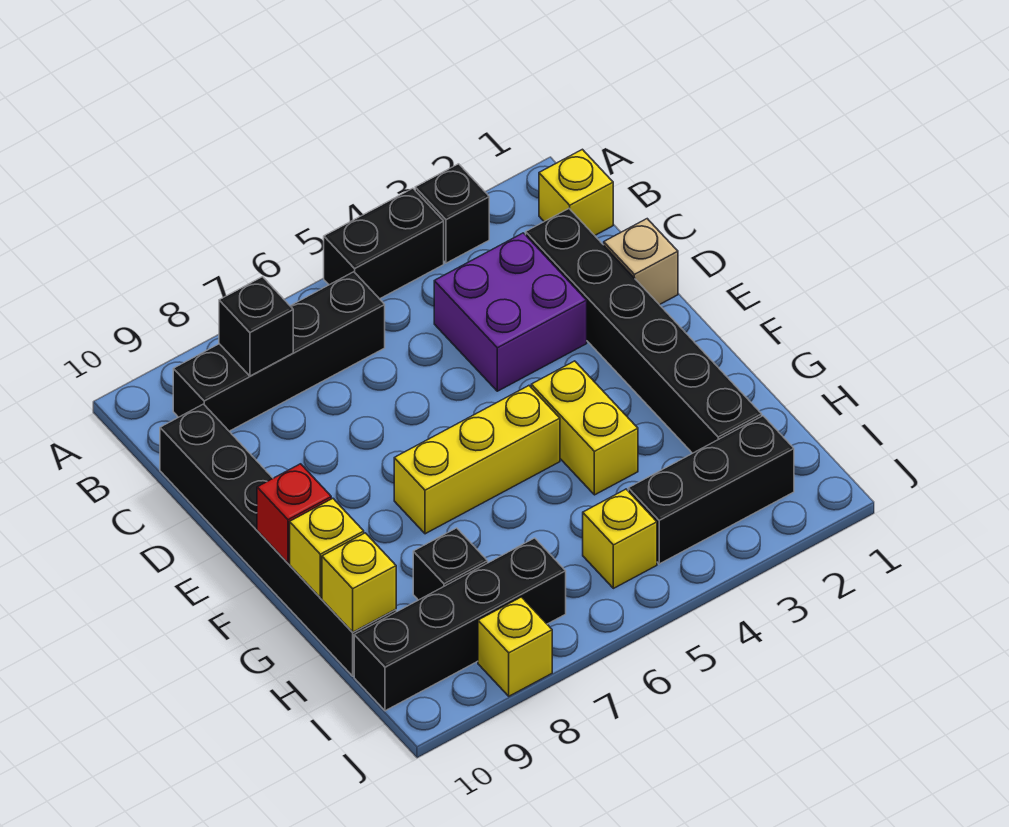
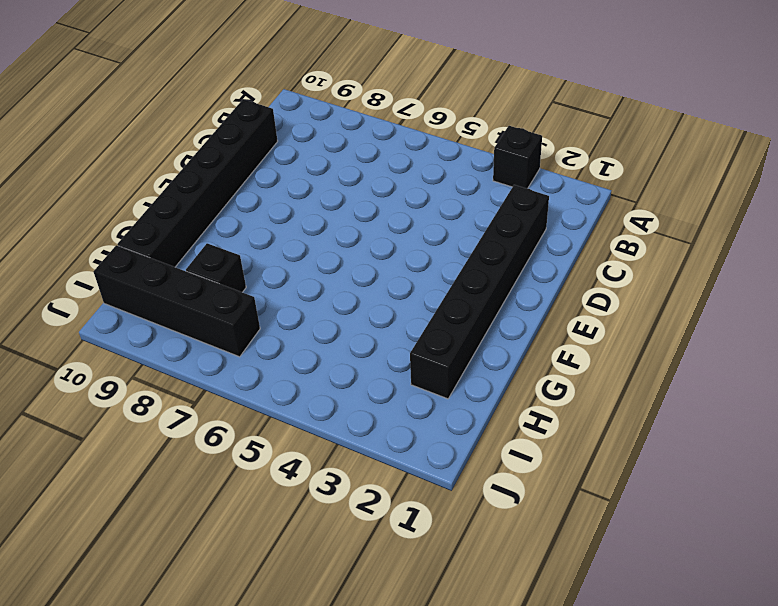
none -> black brick A4:A5 level 1
none -> yellow brick B1 level 1
none -> black brick B6:B9 level 1

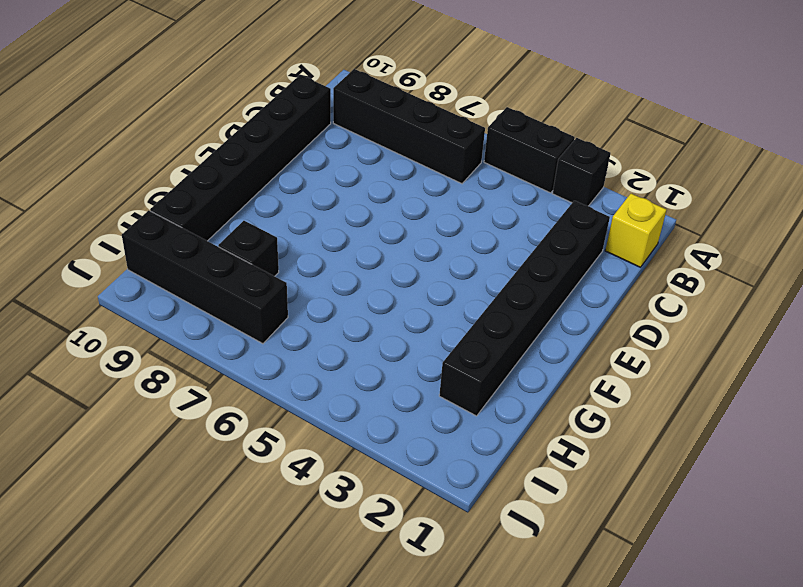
none -> purple brick C3:D4 level 1
none -> tan brick D1 level 1
none -> yellow brick F4:G4 level 1

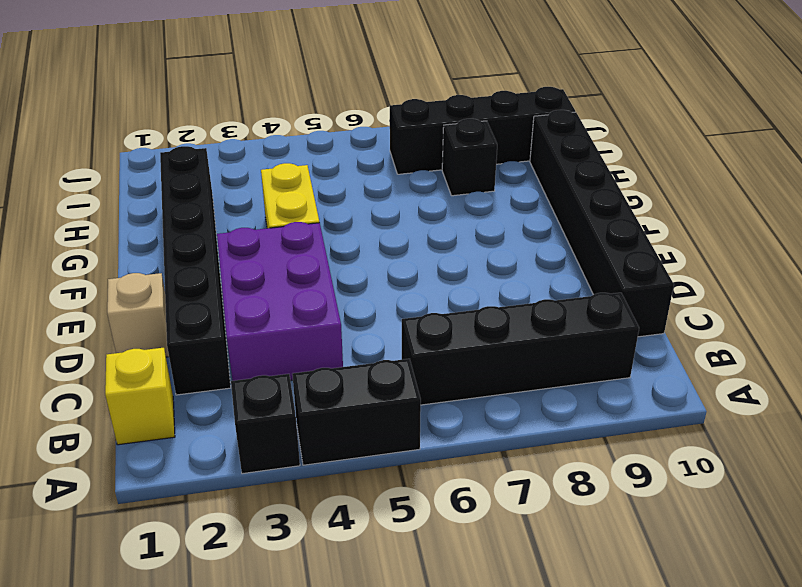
purple brick C3:E4 level 1 -> purple brick C3:D4 level 1
none -> yellow brick F5:F7 level 1
none -> black brick I2:I4 level 1
none -> yellow brick I5 level 1

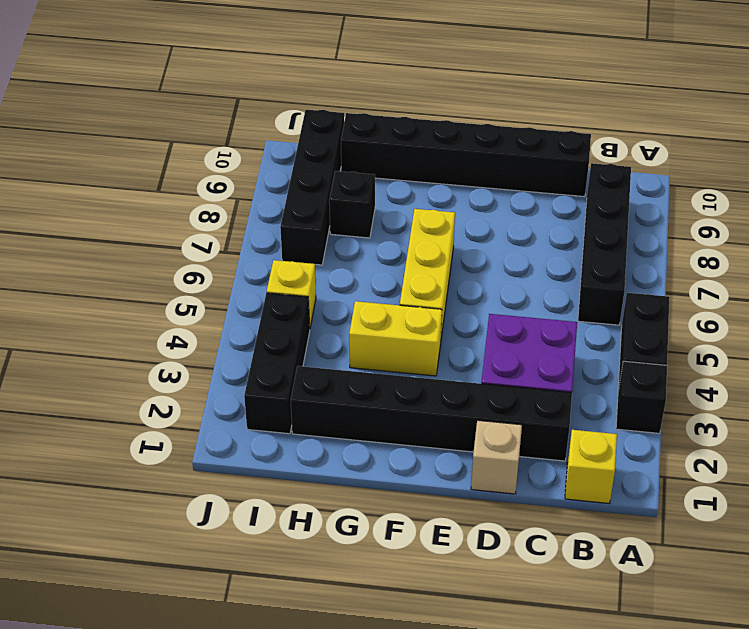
none -> yellow brick J8 level 1
none -> black brick B8 level 2
none -> red brick F10 level 2

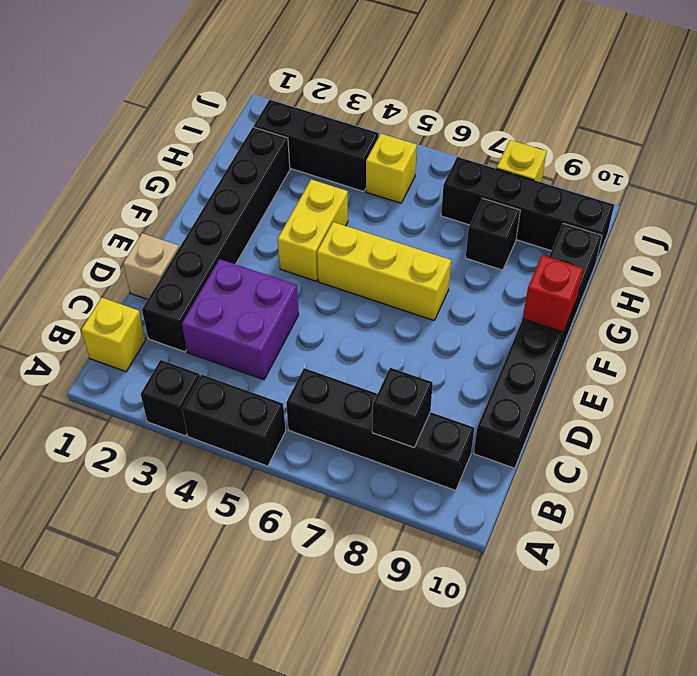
none -> yellow brick G10 level 2
none -> yellow brick H10 level 2

